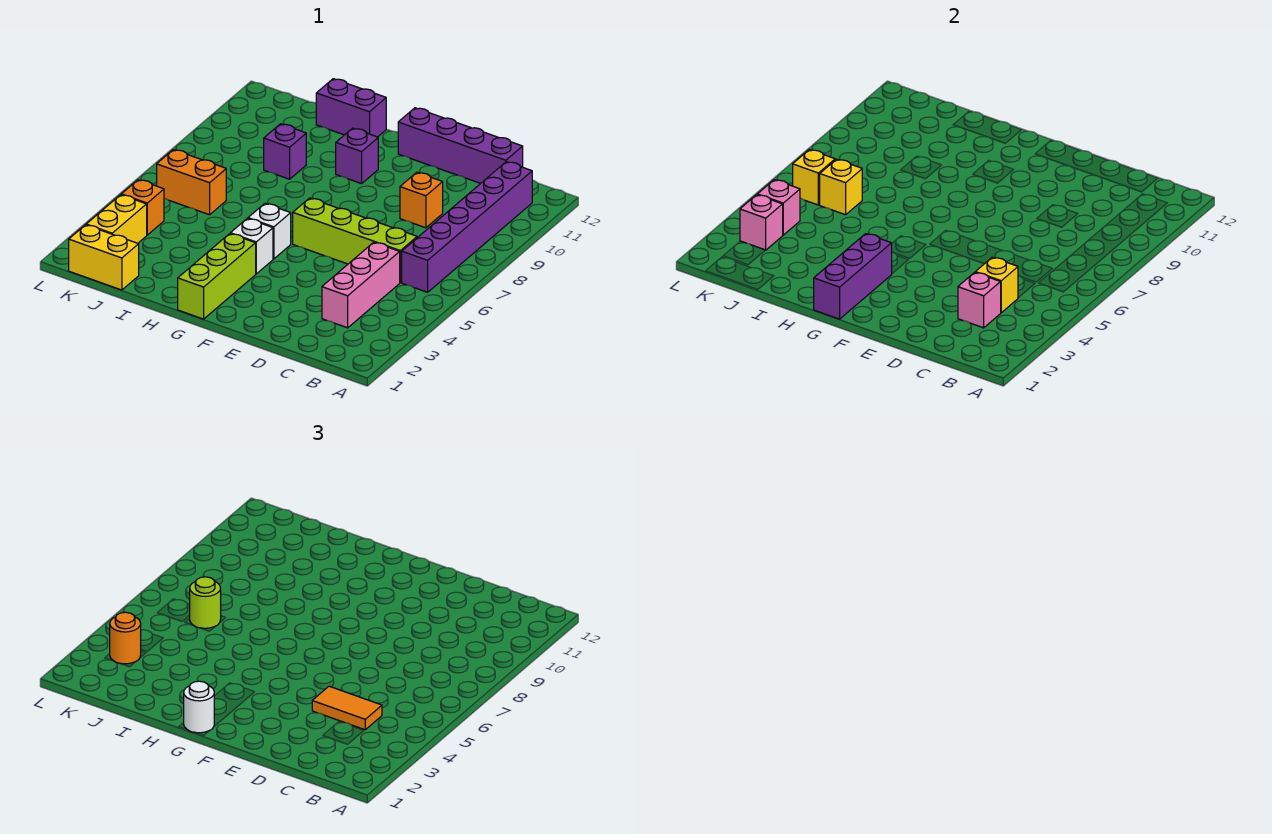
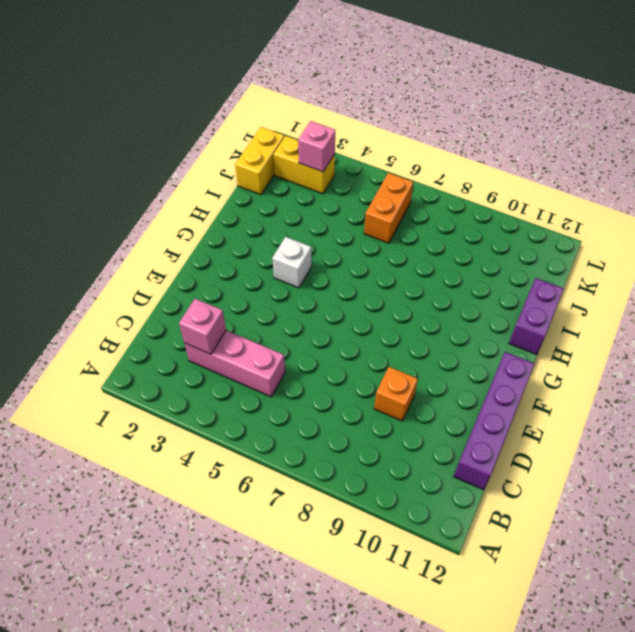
none -> purple brick B6:B11 level 1
none -> lime brick C6:F6 level 1
none -> lime brick G1:G3 level 1

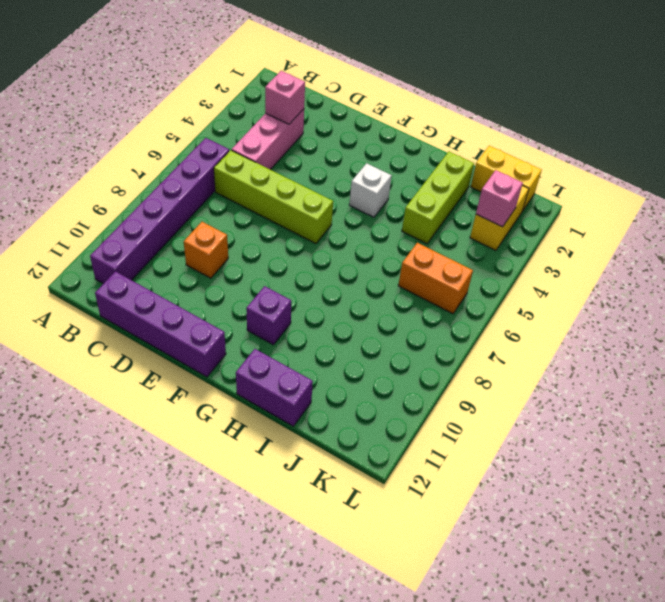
lime brick I2:I4 level 1 -> lime brick G1:G3 level 1
none -> white brick G5 level 1
none -> purple brick I9 level 1
none -> orange brick K4 level 1

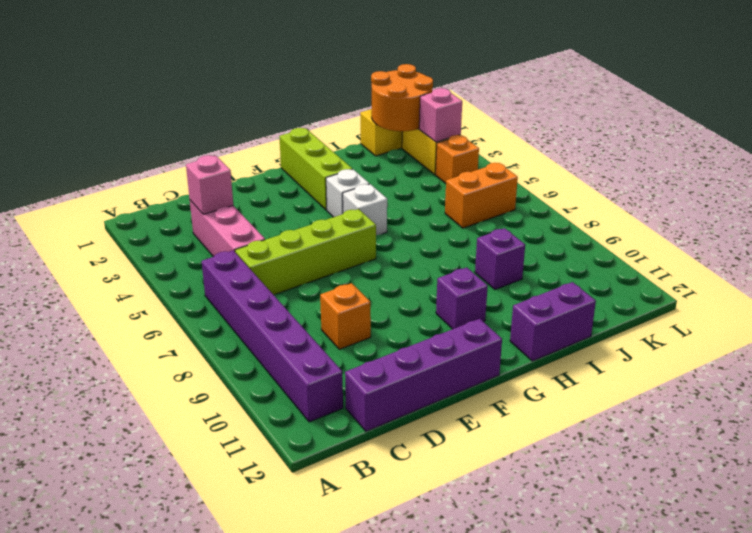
orange round brick J1:K2 level 2 -> none
none -> yellow brick C4 level 2
none -> purple brick G1:G3 level 2
none -> yellow brick J6 level 2

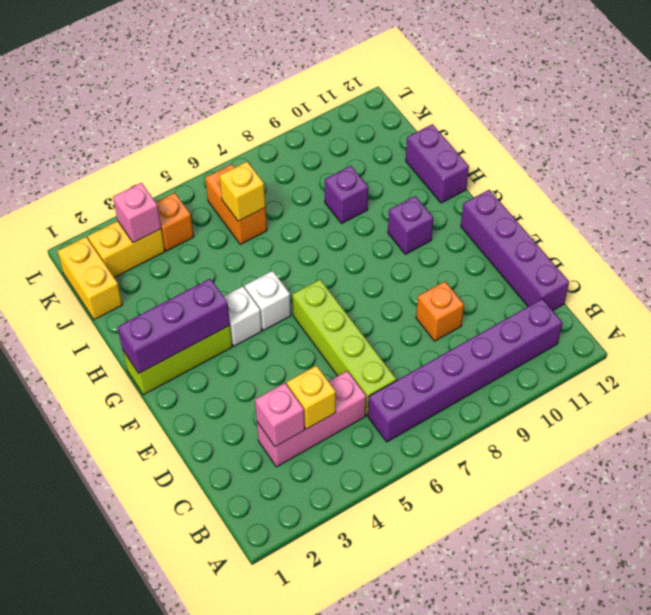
none -> pink brick K4 level 2
none -> yellow brick K6 level 2
none -> orange tile C4:D4 level 3

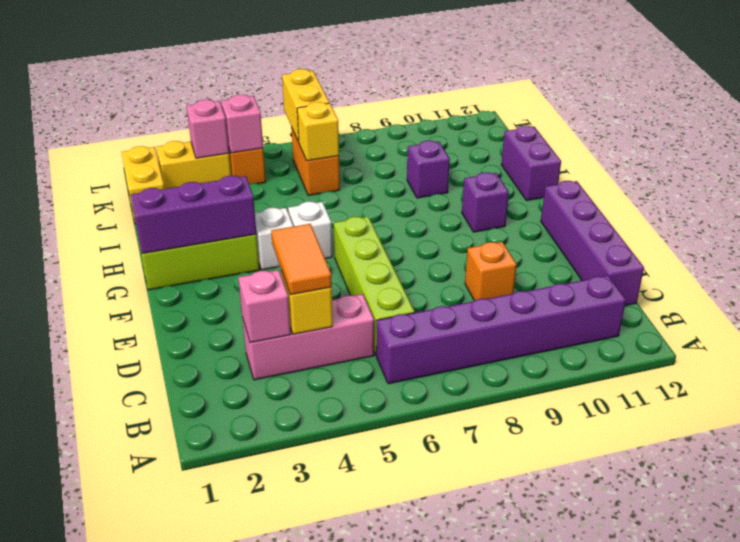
yellow brick K6:L6 level 2 -> yellow brick K6 level 2
none -> white round brick G1 level 3
none -> lime round brick J6 level 3
none -> orange round brick K3 level 3

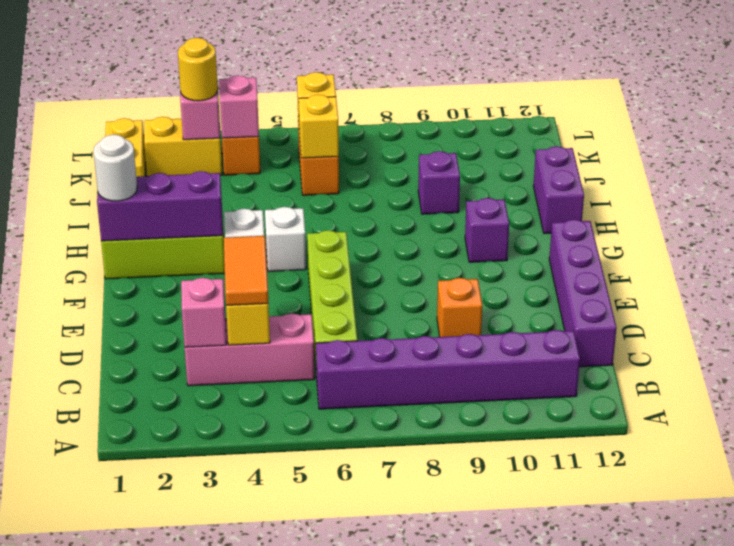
yellow round brick K3 level 3 -> orange round brick K3 level 3
none -> lime round brick J6 level 3

